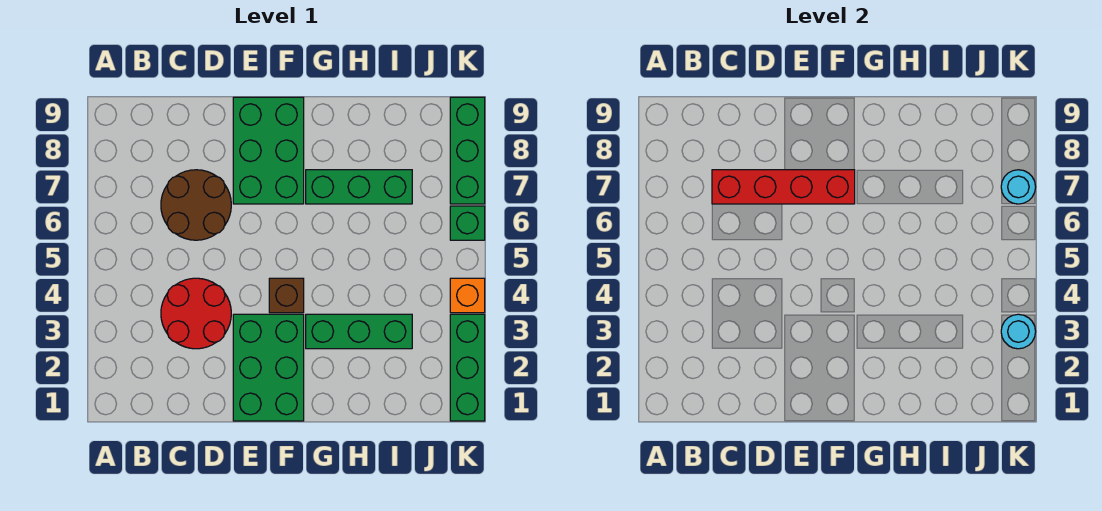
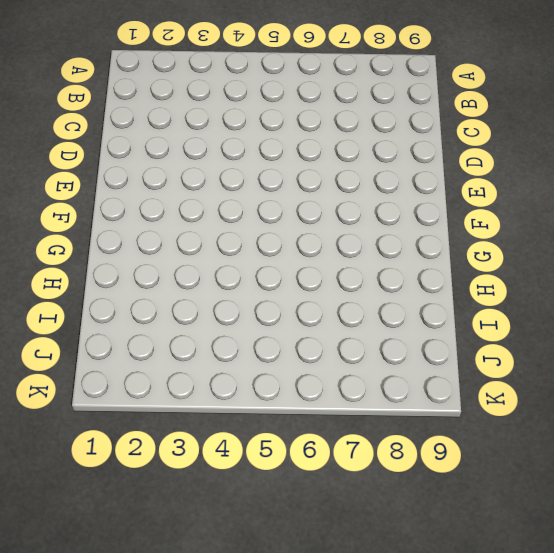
none -> red round brick C3:D4 level 1
none -> brown round brick C6:D7 level 1
none -> green brick E1:F3 level 1

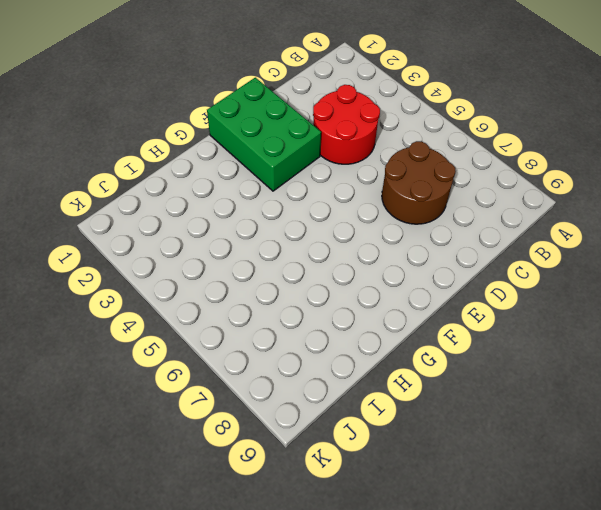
none -> green brick E7:F9 level 1
none -> brown brick F4 level 1
none -> green brick G3:I3 level 1

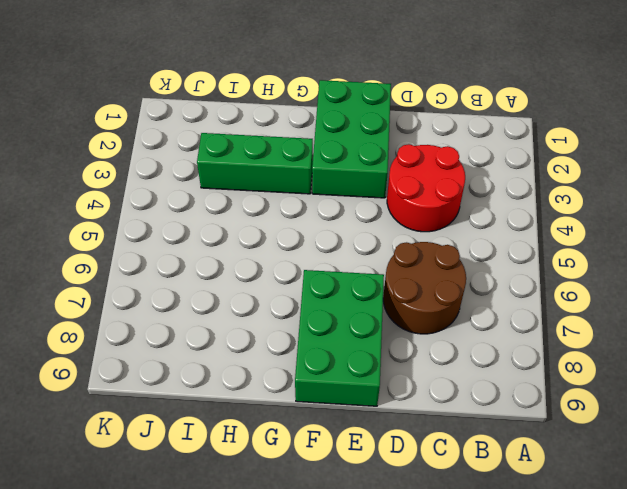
none -> brown brick F4 level 1
none -> green brick G7:I7 level 1
none -> green brick K1:K3 level 1

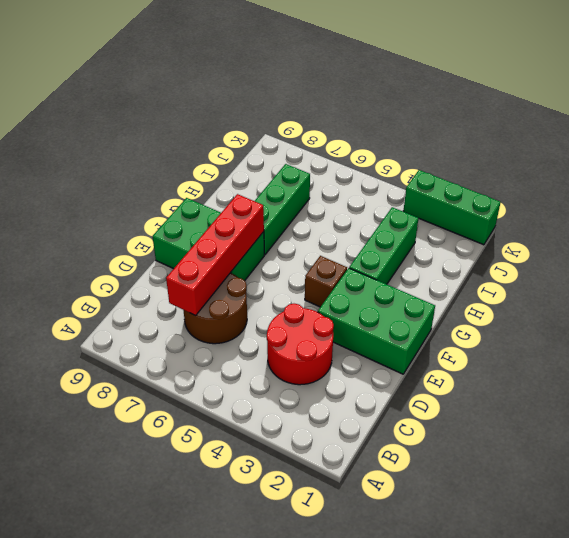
none -> orange brick K4 level 1
none -> green brick K6 level 1
none -> green brick K7:K9 level 1

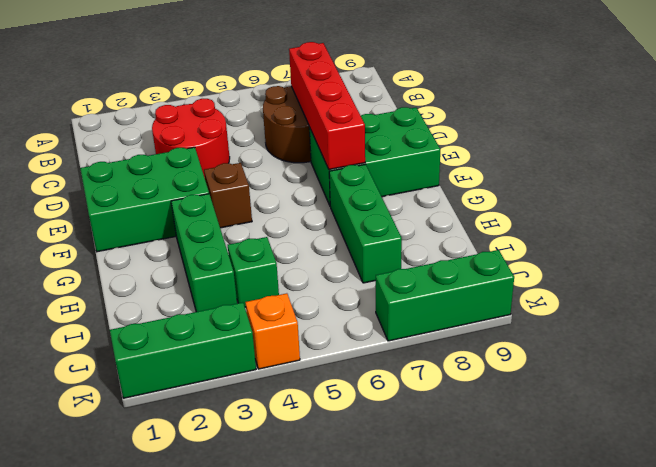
green brick I4 level 1 -> green brick K6 level 1
none -> cyan round brick K3 level 2
none -> cyan round brick K7 level 2

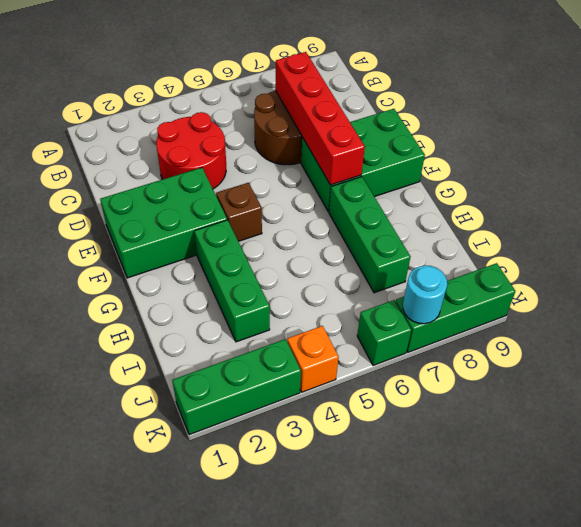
none -> cyan round brick K3 level 2

